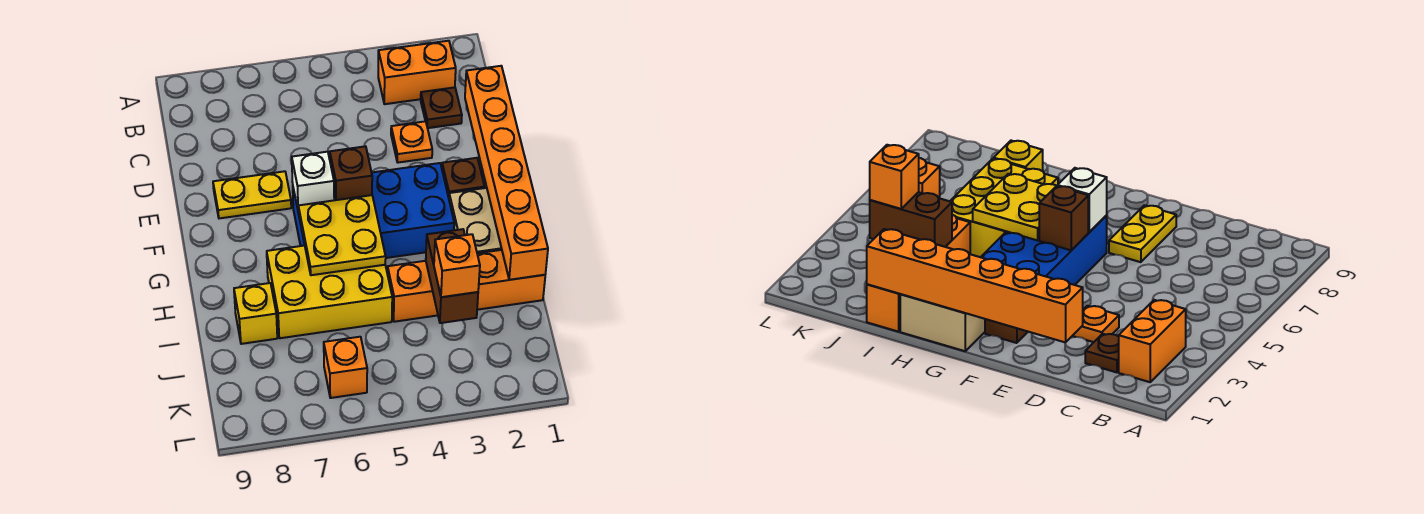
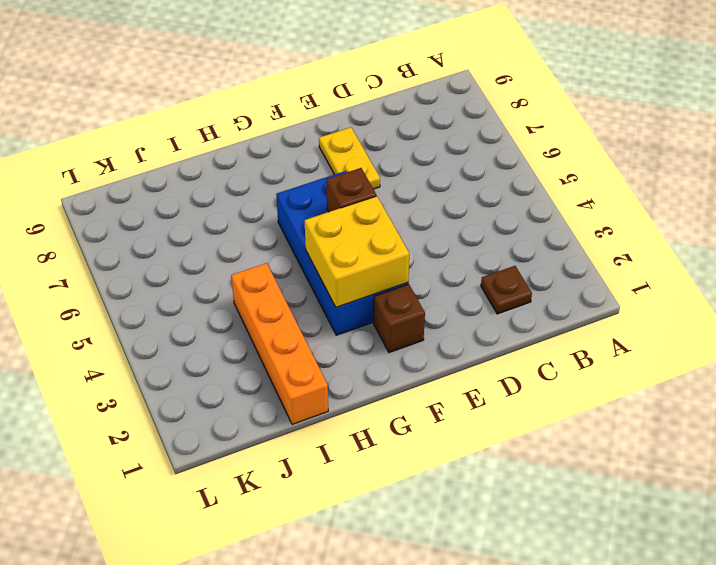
yellow brick F3:G4 level 2 -> none
none -> orange brick B2:B3 level 1
none -> orange plate D3 level 1
none -> tan brick G1:H2 level 1

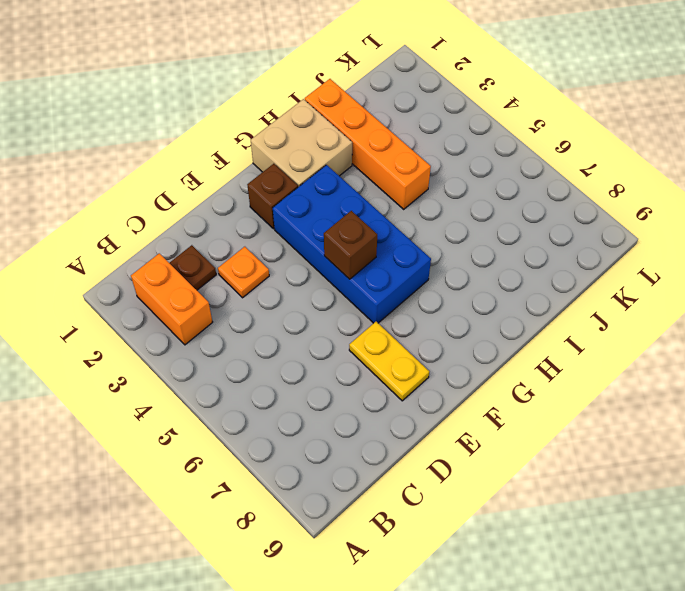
none -> yellow brick H5:I7 level 1
none -> yellow brick I8 level 1
none -> orange brick K6 level 1

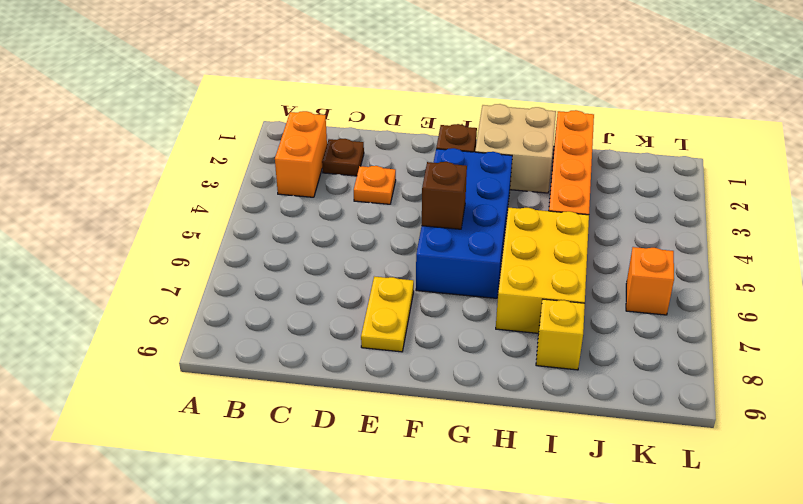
none -> orange brick D1:I1 level 2
none -> white brick F6 level 2
none -> yellow plate G5:H6 level 2

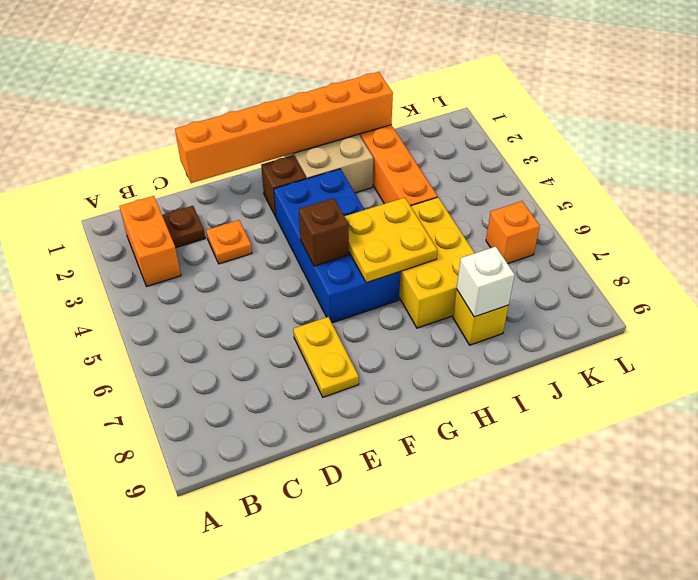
white brick I8 level 2 -> white brick F6 level 2
none -> brown brick I3:J3 level 2
none -> orange brick J3 level 3

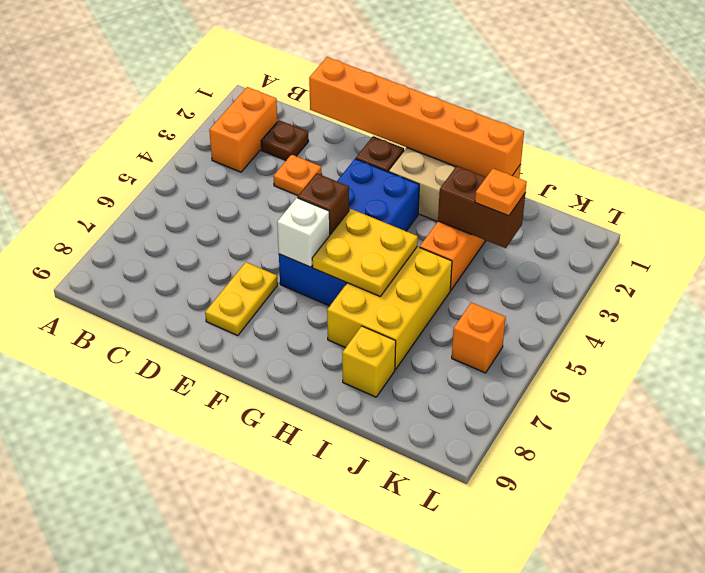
orange plate J3 level 3 -> orange brick J3 level 3

